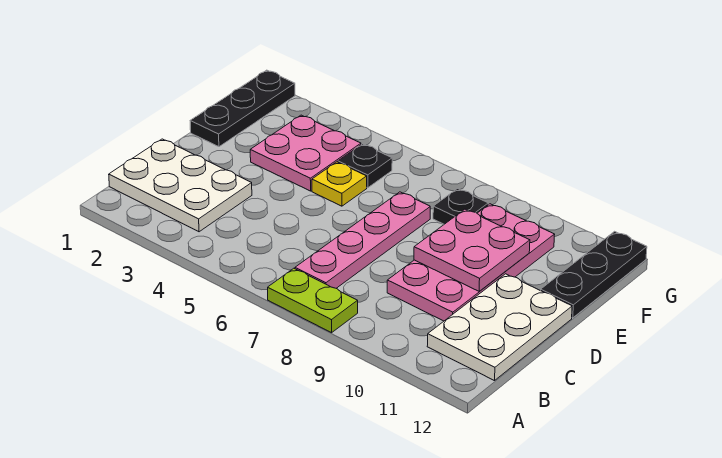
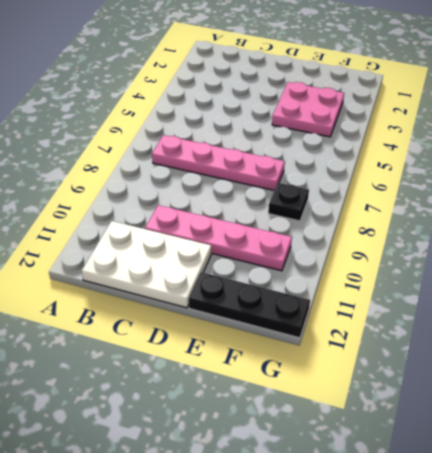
pink plate C10:F10 level 1 -> pink plate C9:F10 level 1
none -> lime plate A7:A8 level 1
none -> white plate B1:C3 level 1
none -> black plate E1:G1 level 1

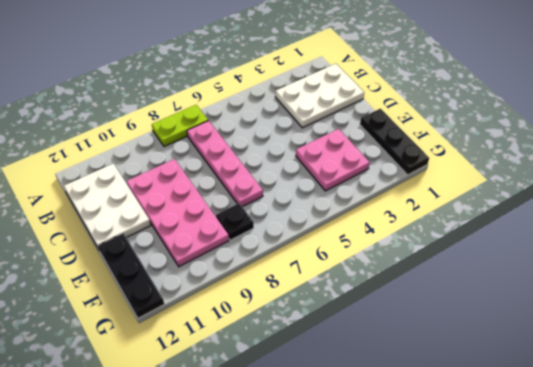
none -> yellow plate E5 level 1
none -> black plate F5 level 1
none -> pink plate D9:E10 level 2

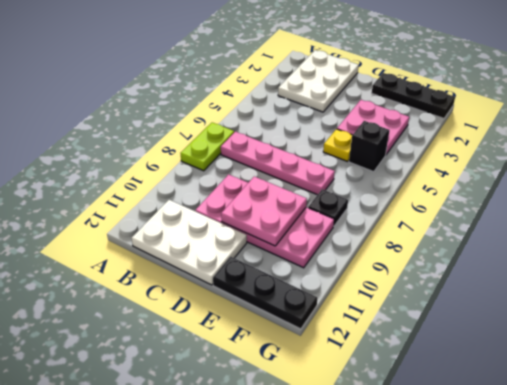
black brick F5 level 1 -> black plate F5 level 1

